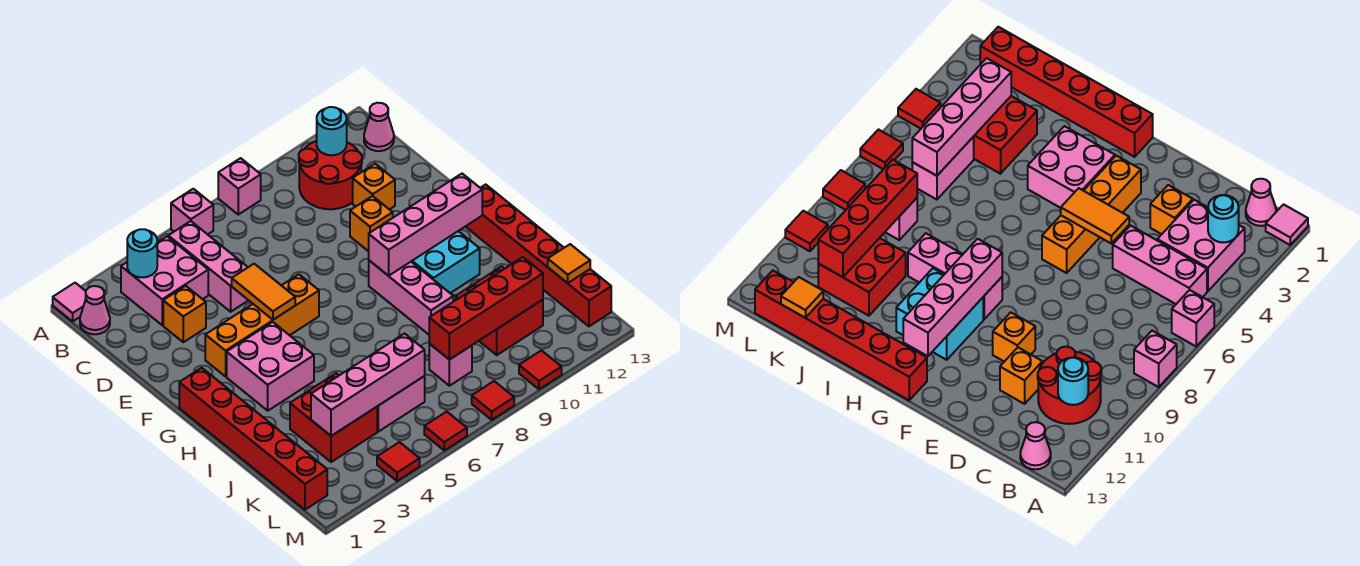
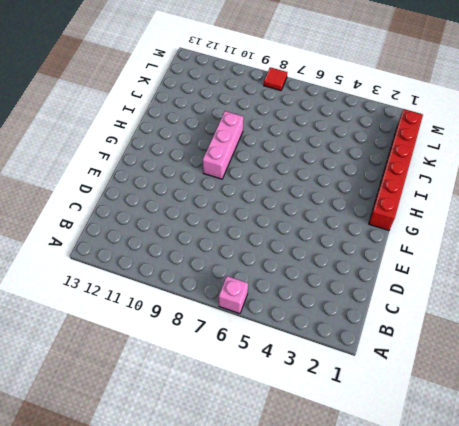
none -> pink tile A1 level 1
none -> pink brick A8 level 1
none -> pink cone B1 level 1
none -> pink brick B3:C4 level 1

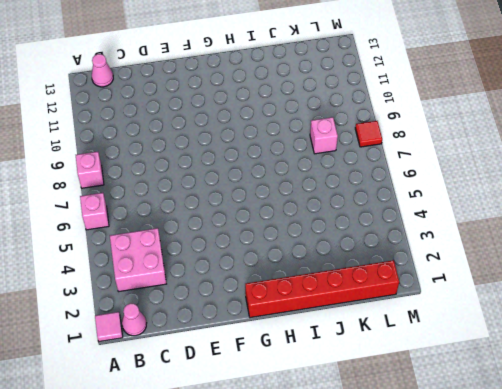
none -> pink brick B5:D5 level 1
none -> red round brick B10:C11 level 1
none -> orange brick D3 level 1
none -> orange brick D11 level 1

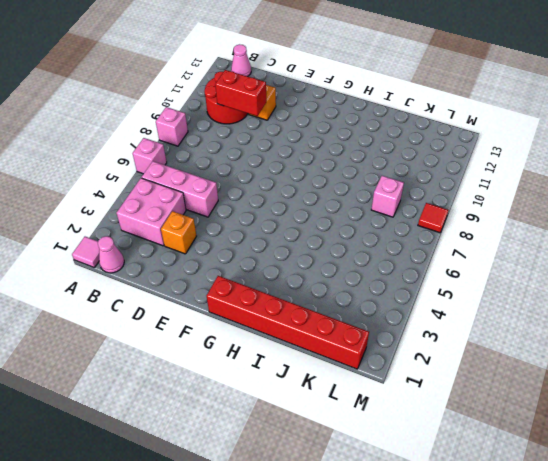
red brick C10:D10 level 2 -> none
none -> orange brick E10 level 1
none -> orange brick F3:F6 level 1
none -> pink brick G3:H4 level 1
none -> pink brick G9:I9 level 1

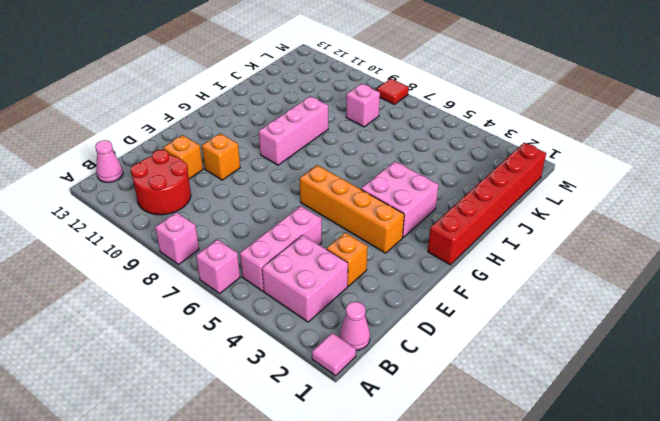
none -> cyan brick G10:H11 level 1
none -> red brick G13:L13 level 1
none -> red brick J3:K4 level 1
none -> red brick J10:K11 level 1

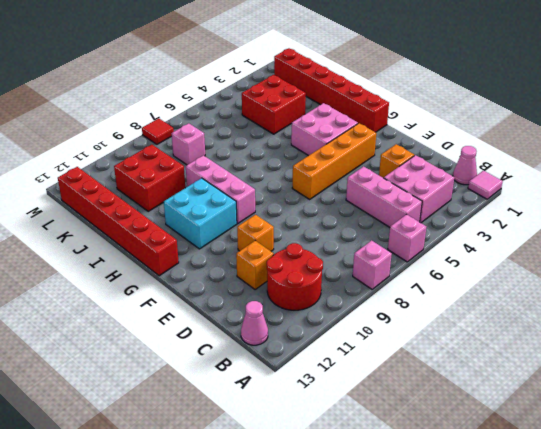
none -> pink brick K5:K6 level 1
none -> red tile M4 level 1
none -> red tile M6 level 1
none -> red tile M10 level 1

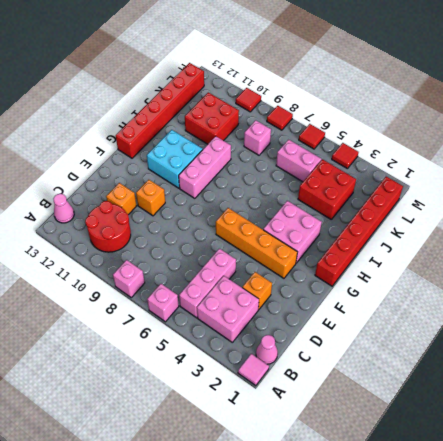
none -> cyan round brick B3 level 2
none -> cyan round brick B11 level 2
none -> orange tile E5:F5 level 2
none -> pink brick G9:G12 level 2

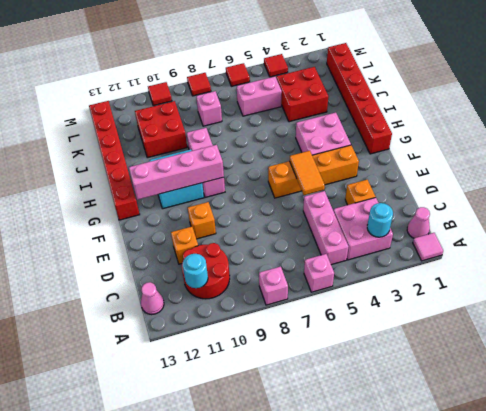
none -> pink brick K3:K6 level 2
none -> red brick K8:K11 level 2
none -> orange tile K13 level 2

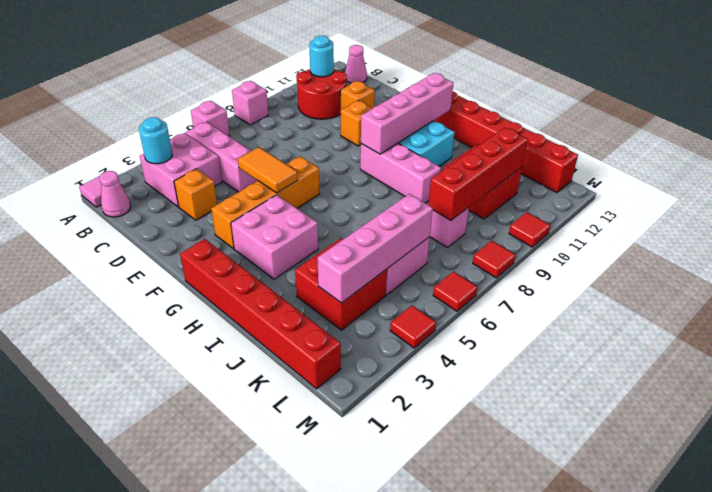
none -> orange tile K13 level 2

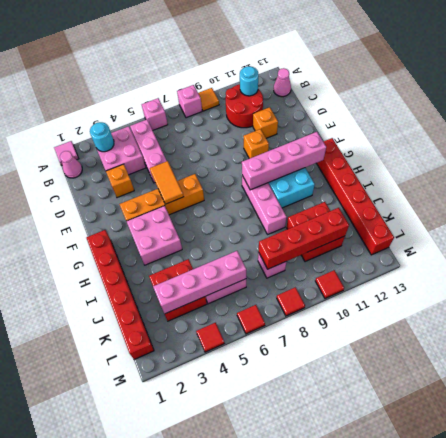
orange tile A9 level 1 -> orange tile K13 level 2

